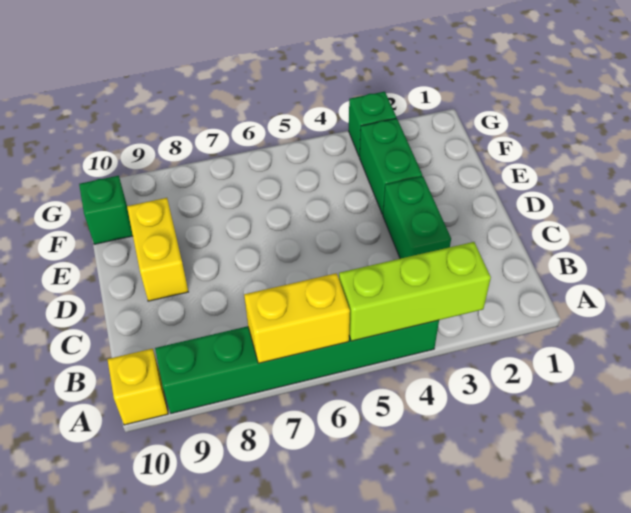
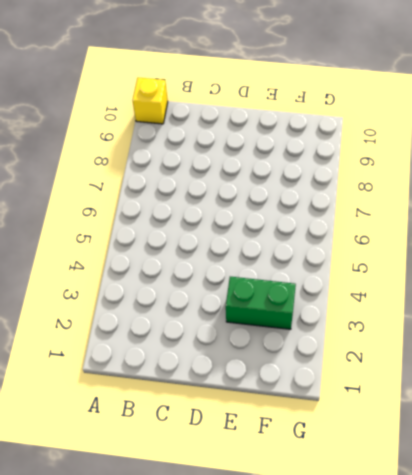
none -> green brick A4:A9 level 1
none -> green brick C3:D3 level 1

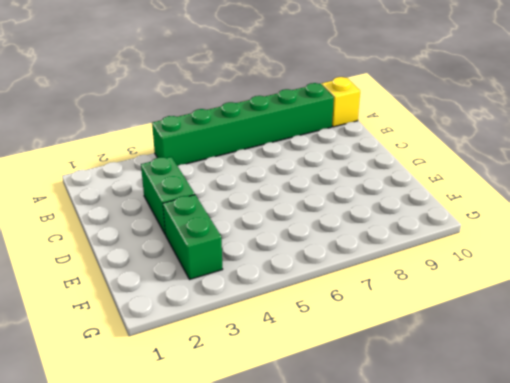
none -> yellow brick D9:E9 level 1
none -> green brick F10 level 1

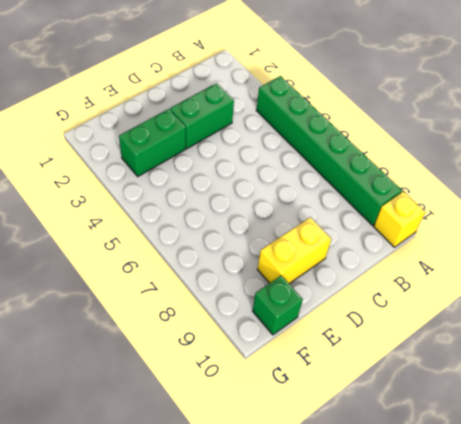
none -> green brick G3 level 1
none -> lime brick A3:A5 level 2

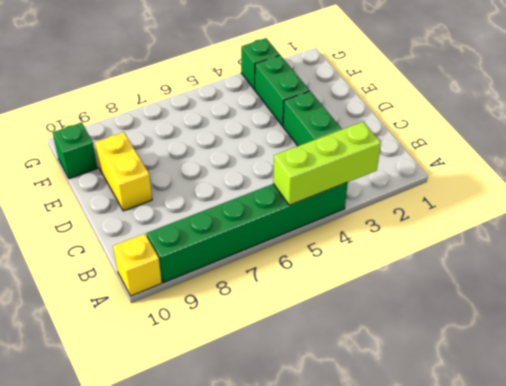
none -> yellow brick A6:A7 level 2

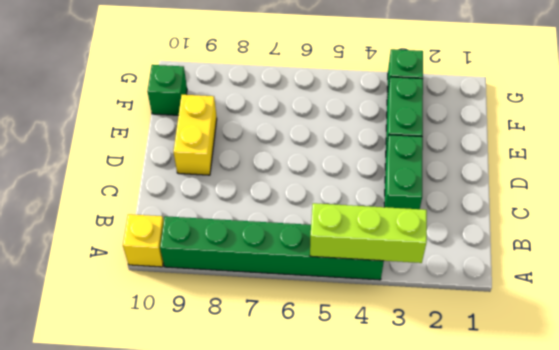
none -> yellow brick A6:A7 level 2

